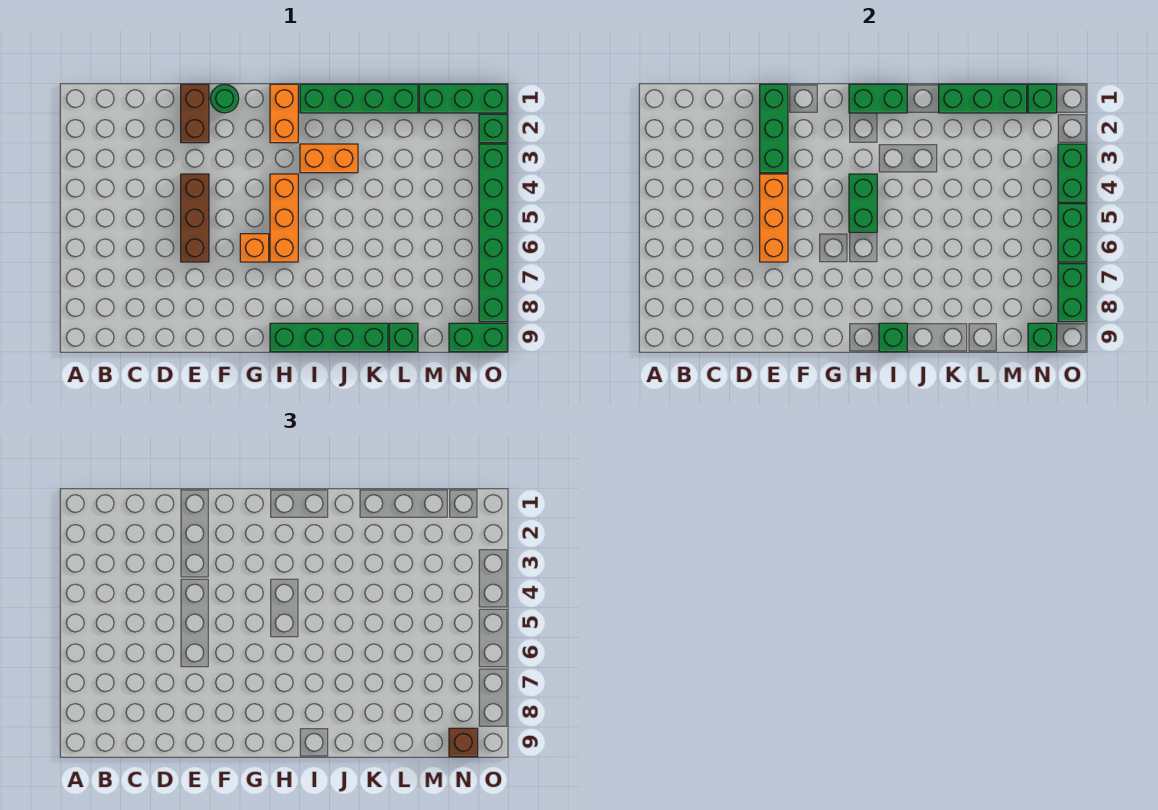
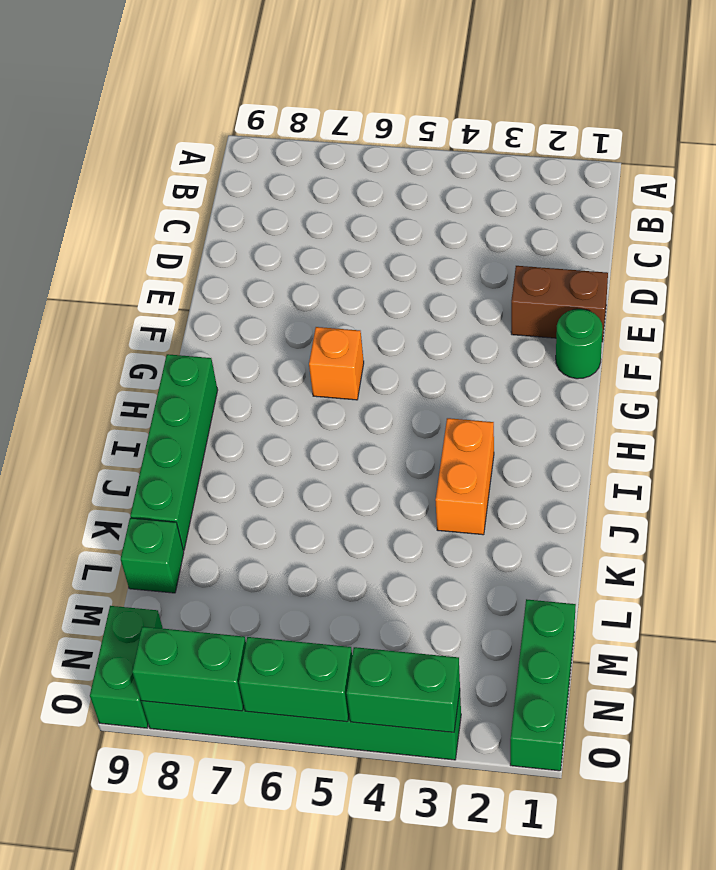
none -> brown brick E4:E6 level 1
none -> orange brick H1:H2 level 1
none -> orange brick H4:H6 level 1

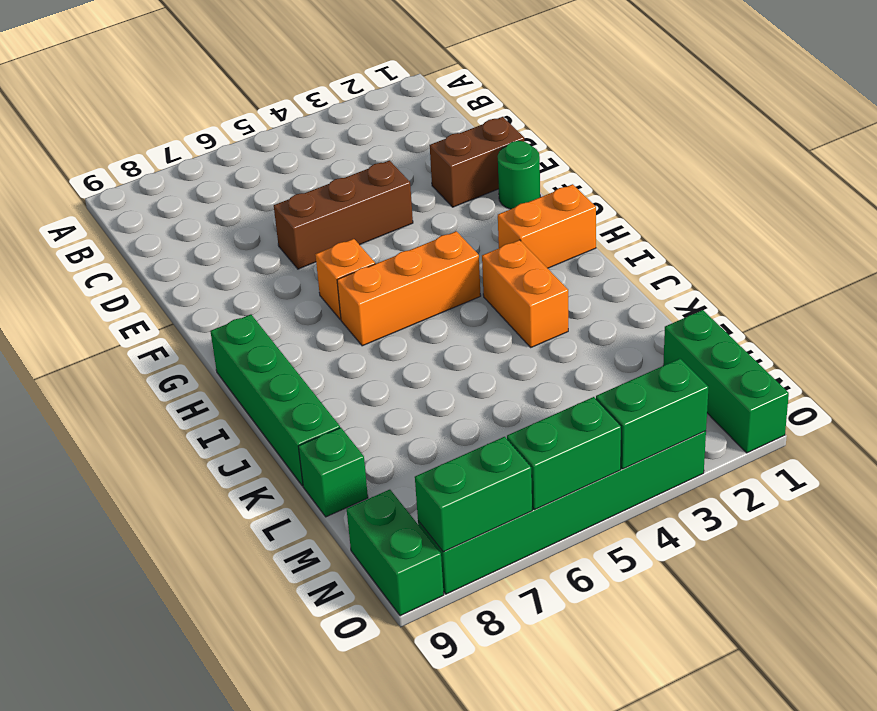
none -> green brick I1:L1 level 1
none -> green brick O2 level 1
none -> green brick E1:E3 level 2

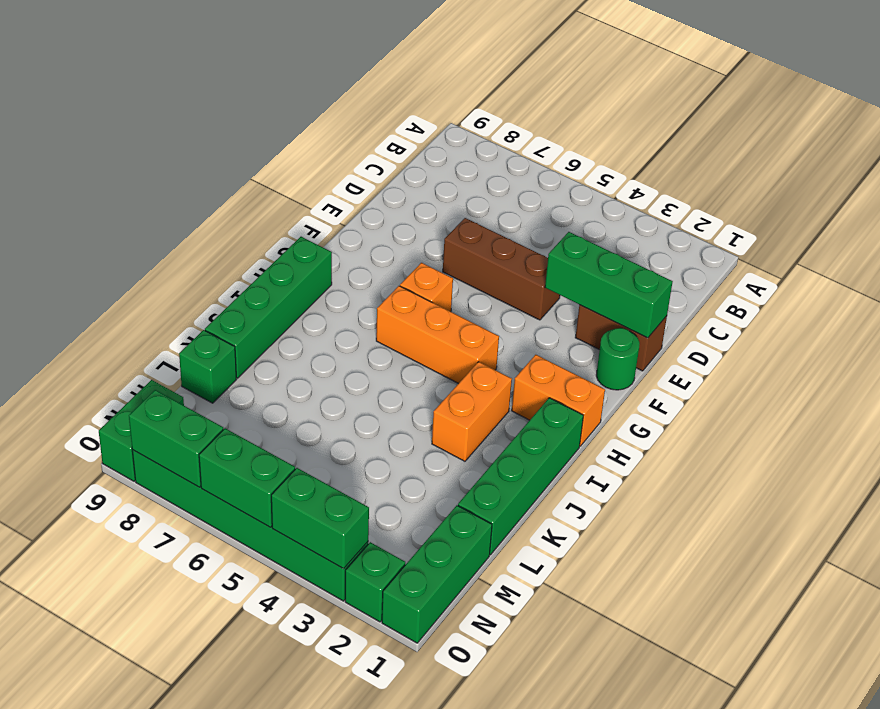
none -> orange brick E4:E6 level 2
none -> green brick H1:I1 level 2
none -> green brick H4:H5 level 2

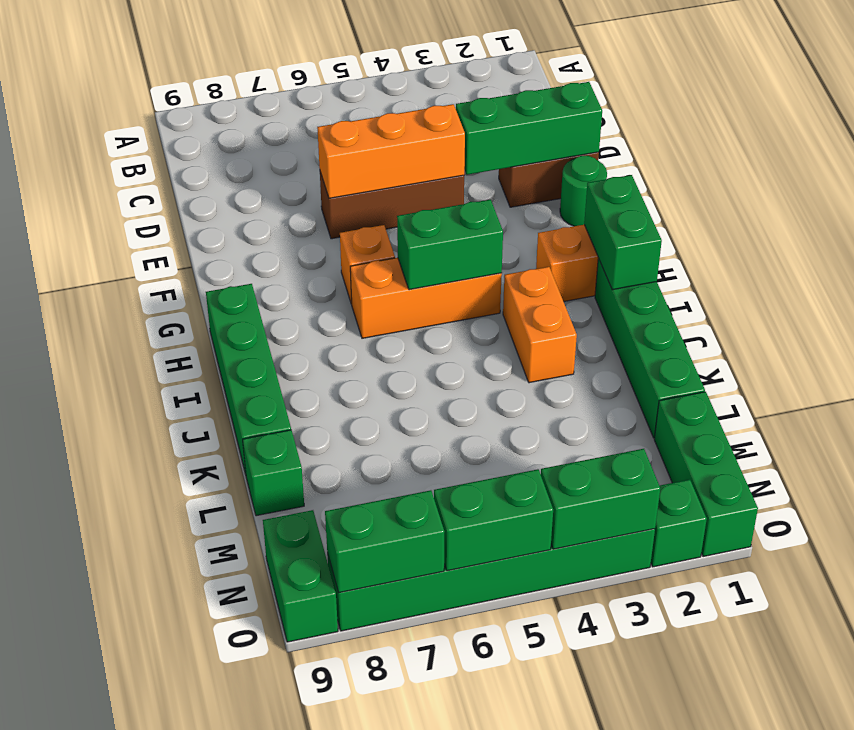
none -> green brick I9 level 2
none -> green brick K1:M1 level 2
none -> green brick N1 level 2

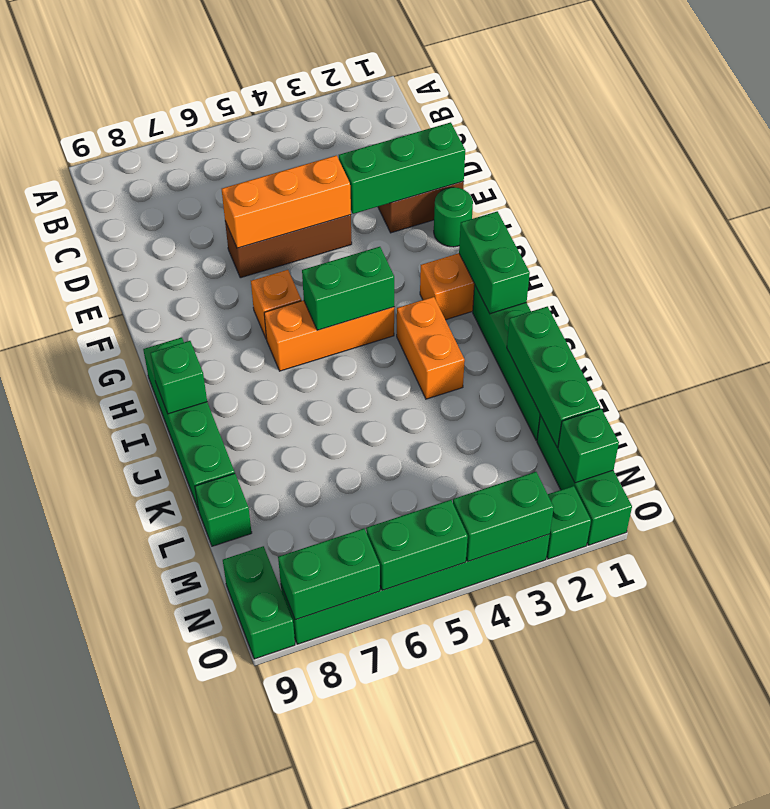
none -> green brick N9 level 2
none -> brown brick N9 level 3

